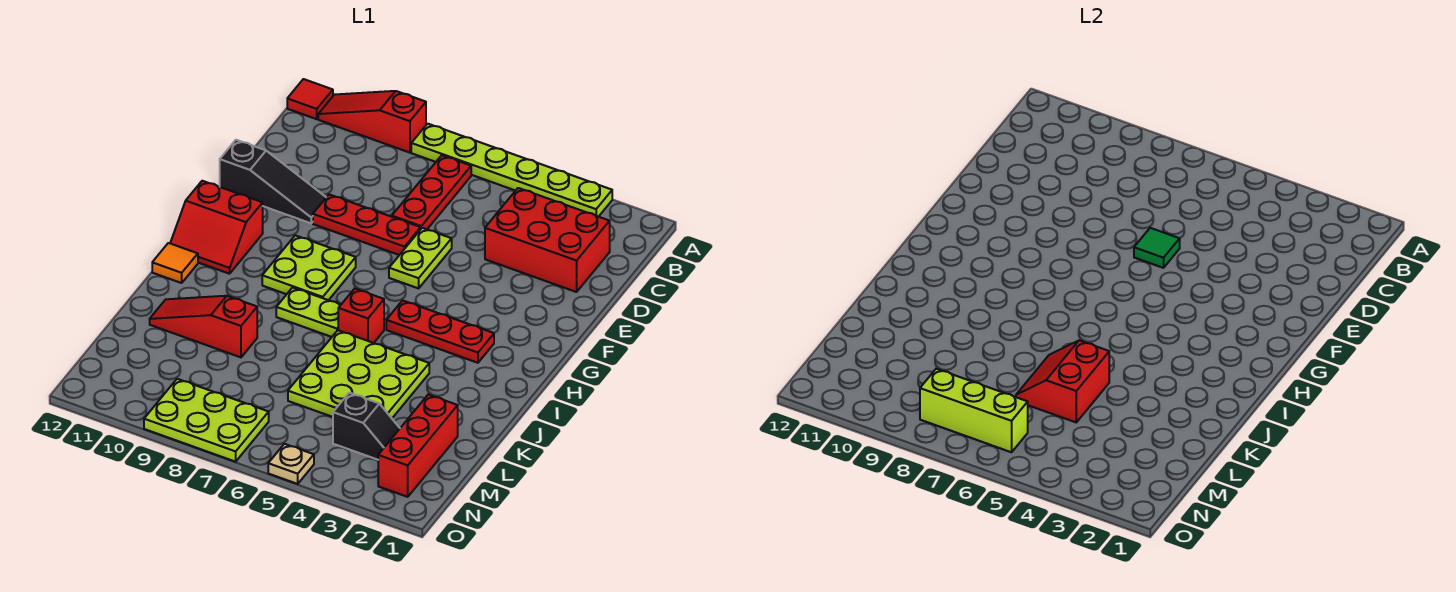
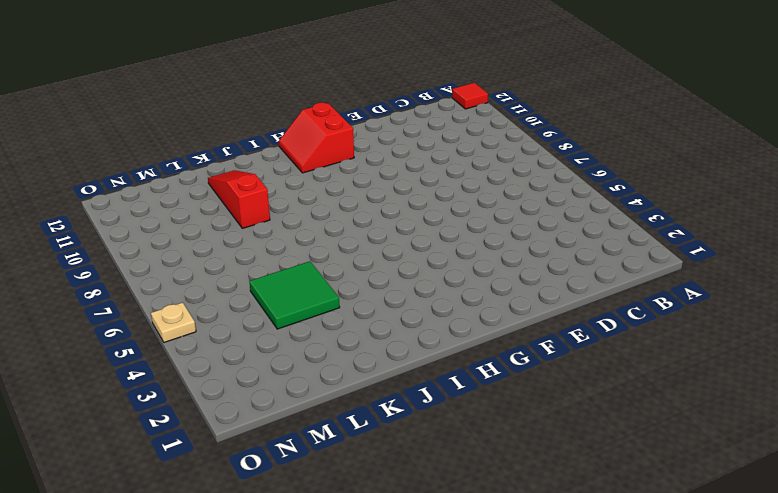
green tile K4:L5 level 1 -> lime plate J4:L6 level 1
none -> lime plate A3:A8 level 1
none -> red slope A9:A11 level 1 top 9
none -> red plate B7:D7 level 1

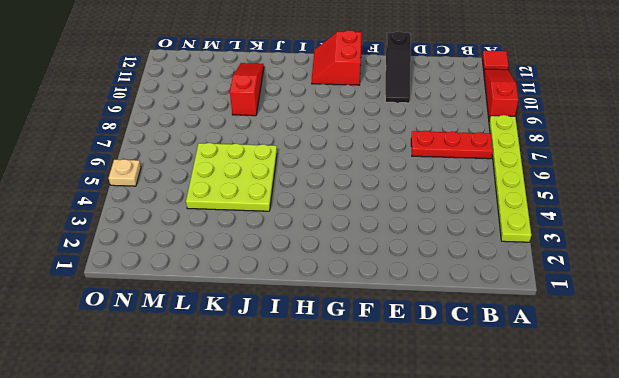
none -> red brick C2:D4 level 1
none -> lime plate E6:F6 level 1
none -> red plate E7:E9 level 1

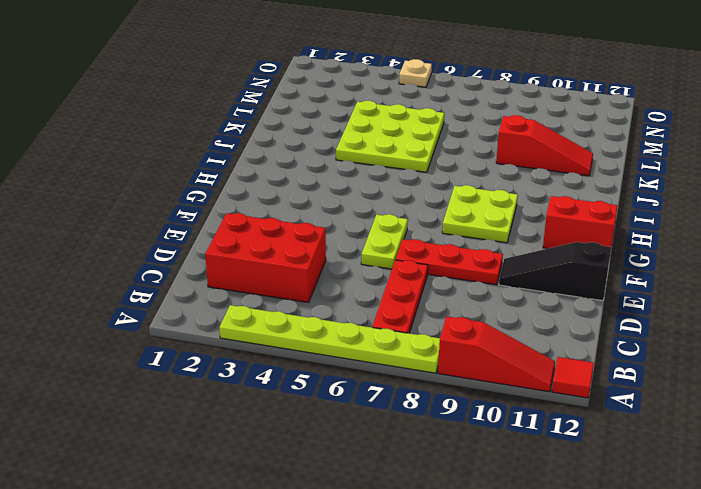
none -> red plate H3:H5 level 1
none -> red brick I6 level 1
none -> lime plate I7:I8 level 1

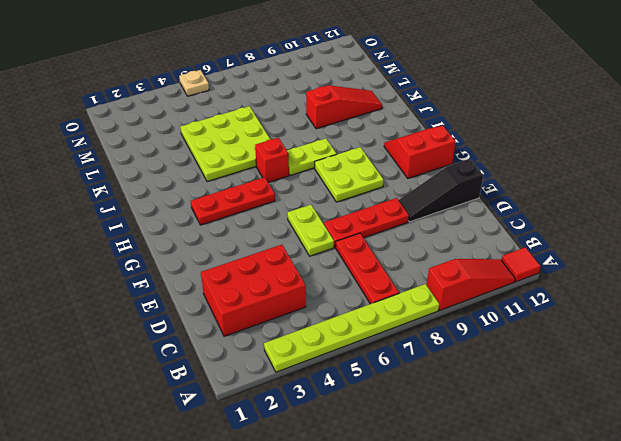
none -> orange tile I12 level 1
none -> red brick L2:N2 level 1
none -> black slope M3:M4 level 1 top 4

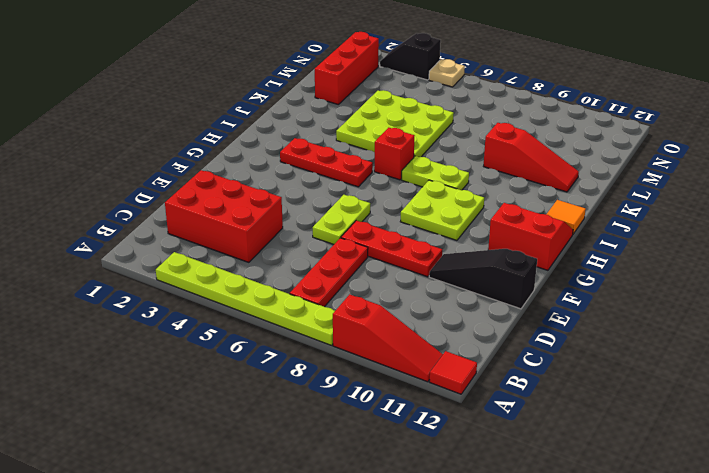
black slope O3:O4 level 1 top 4 -> black slope M3:M4 level 1 top 4
none -> lime plate N7:O9 level 1
none -> green tile E6 level 2
none -> red slope K5:L6 level 2 top 5

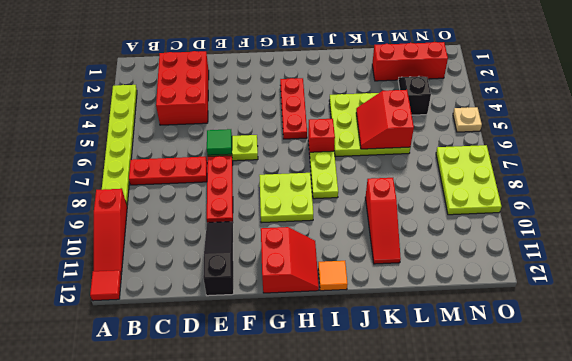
red slope K5:L6 level 2 top L -> red slope K5:L6 level 2 top 5
none -> lime brick N6:N8 level 2

